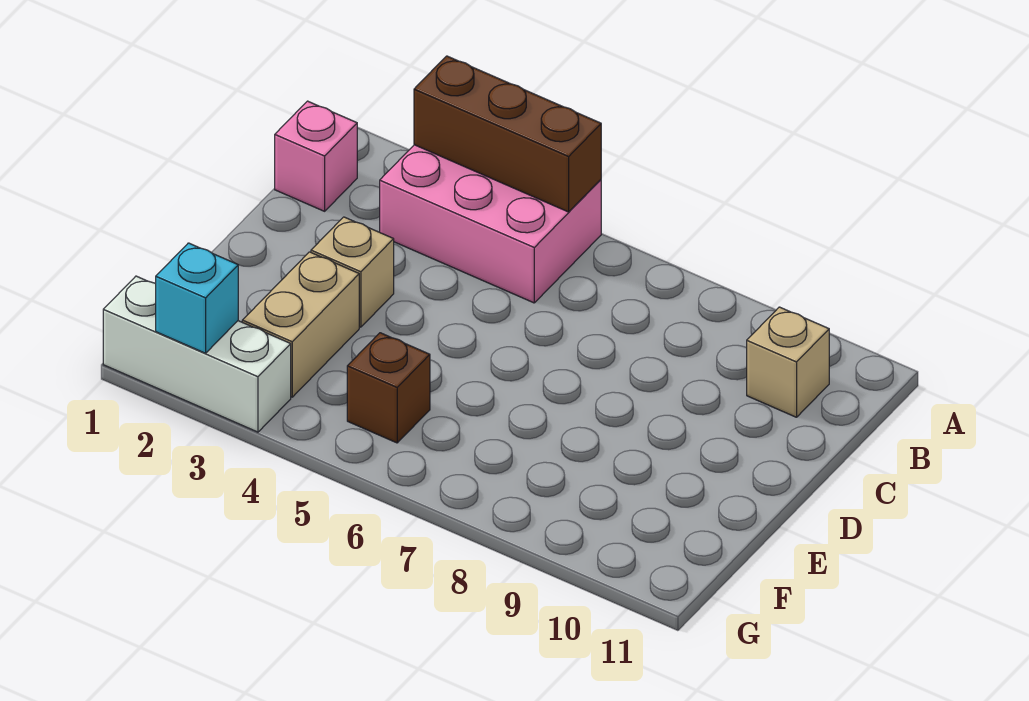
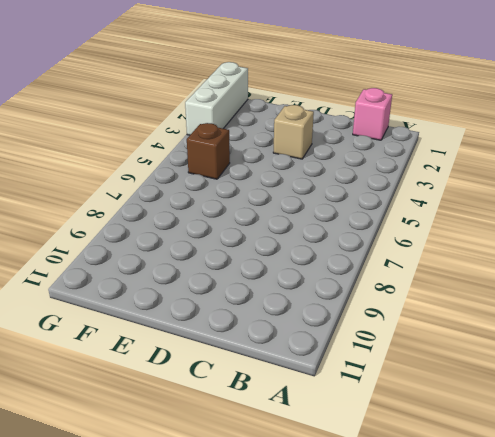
none -> pink brick A3:B5 level 1
none -> tan brick B10 level 1

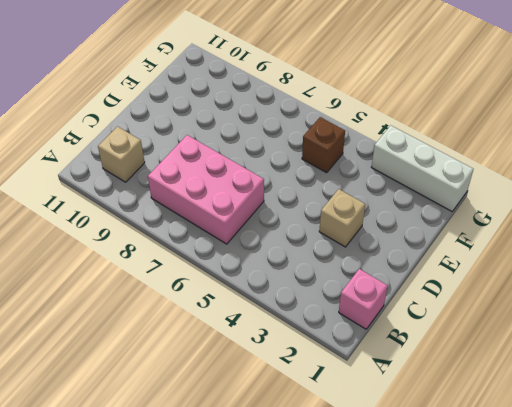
pink brick B6:C8 level 1 -> pink brick A3:B5 level 1
none -> tan brick E3:F3 level 1
none -> brown brick A3:A5 level 2

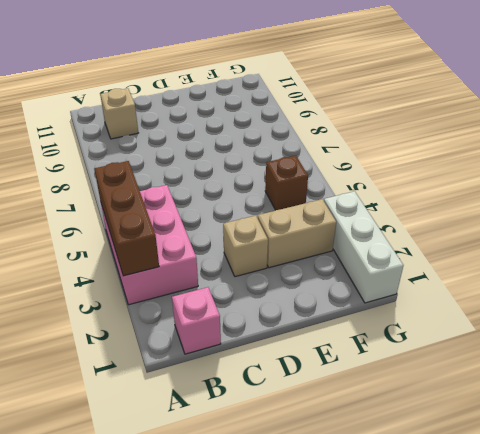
none -> cyan brick G2 level 2

